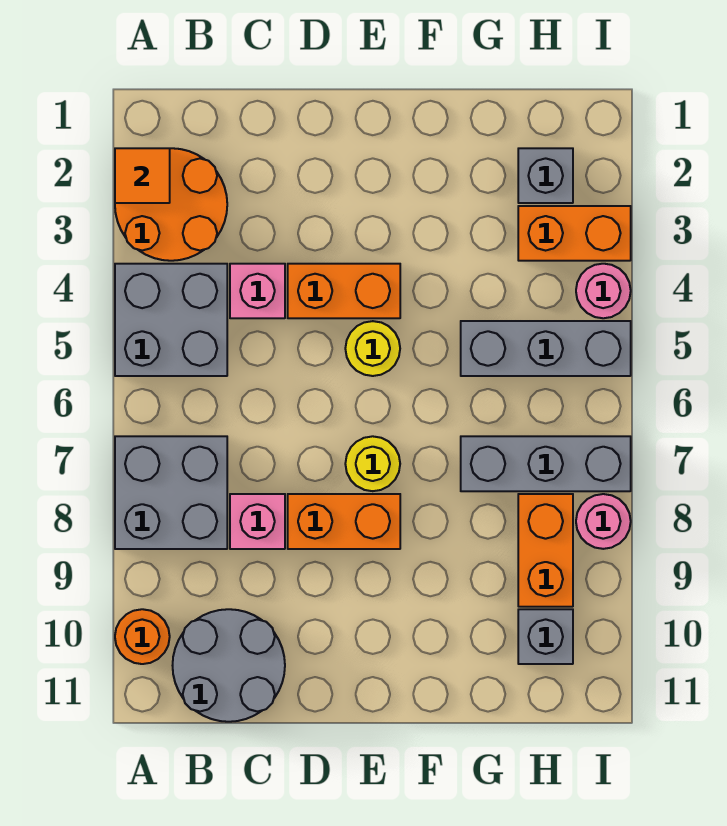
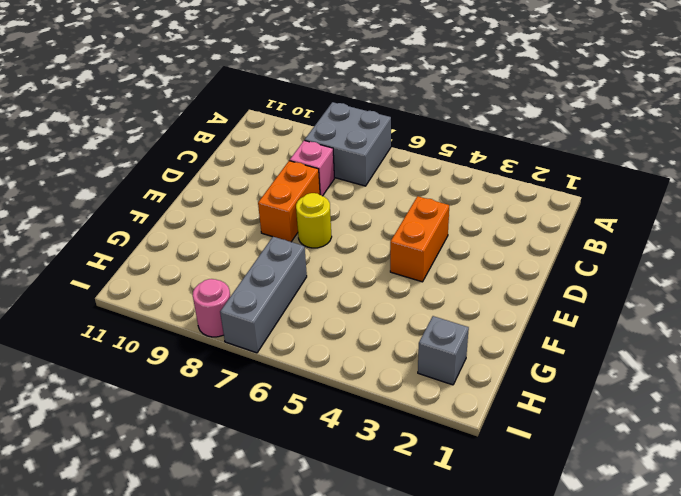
none -> orange round brick A2:B3 level 1
none -> grey brick A4:B5 level 1
none -> orange round brick A10 level 1

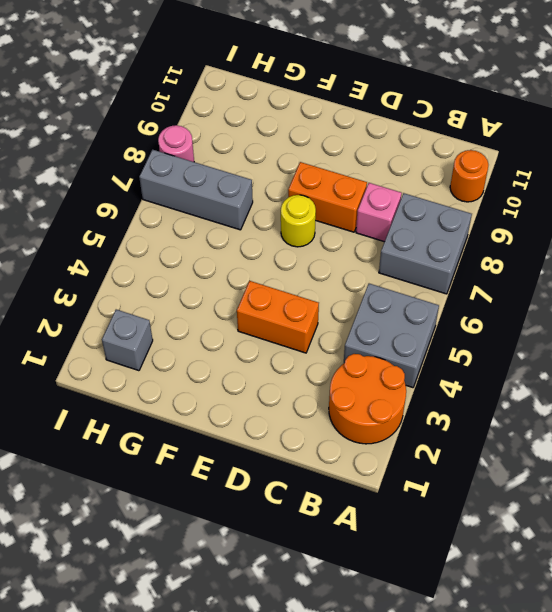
none -> grey round brick B10:C11 level 1
none -> pink brick C4 level 1
none -> yellow round brick E5 level 1

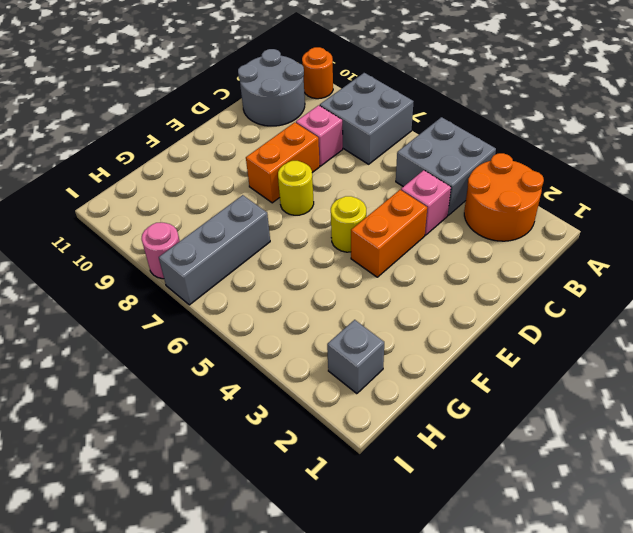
none -> grey brick G5:I5 level 1
none -> orange brick H3:I3 level 1
none -> orange brick H8:H9 level 1

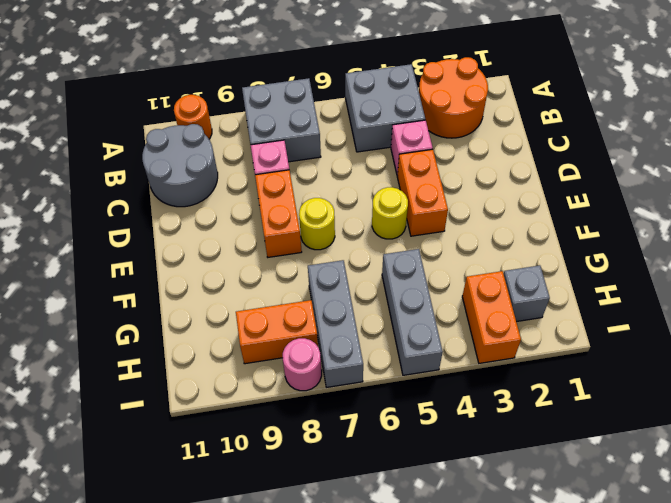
none -> grey brick H10 level 1
none -> pink round brick I4 level 1
none -> orange tile A2 level 2

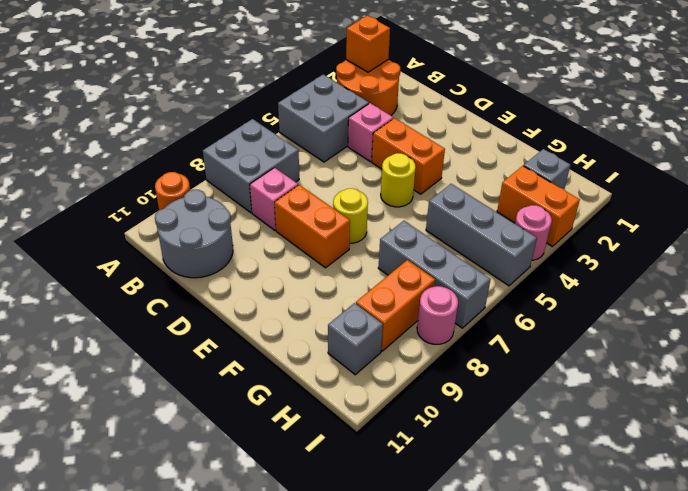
orange brick A2 level 2 -> orange tile A2 level 2

